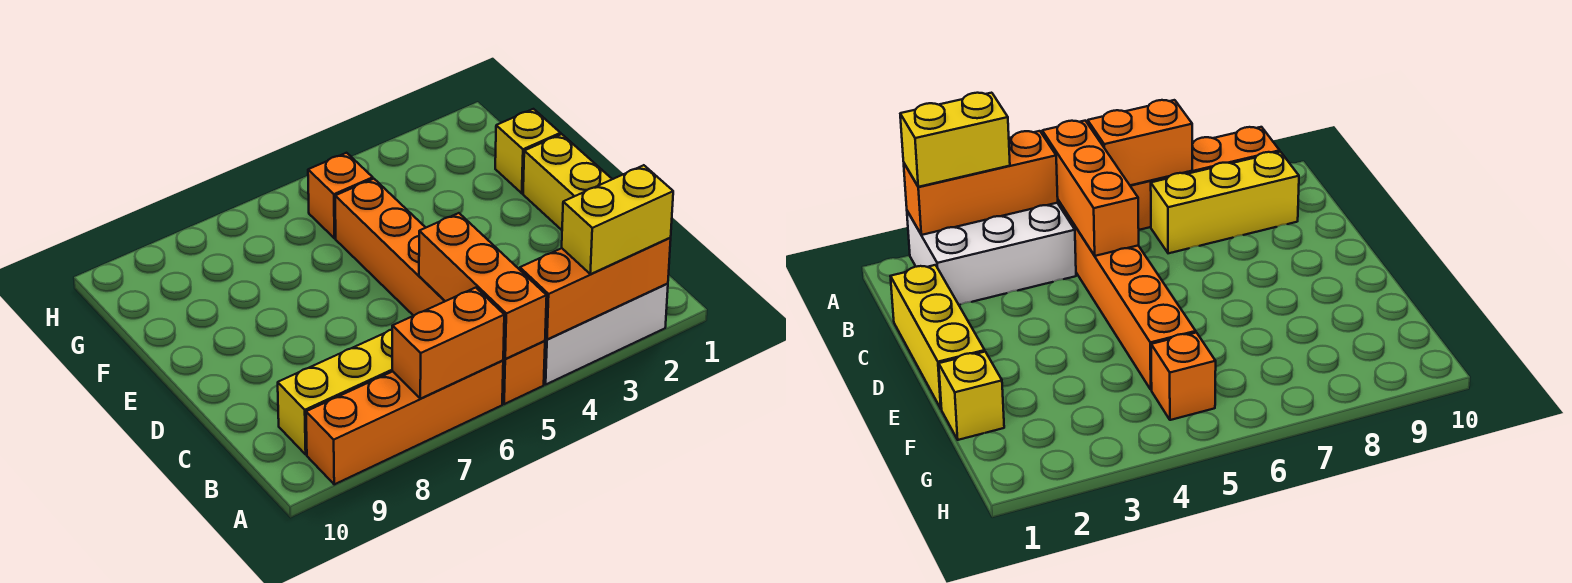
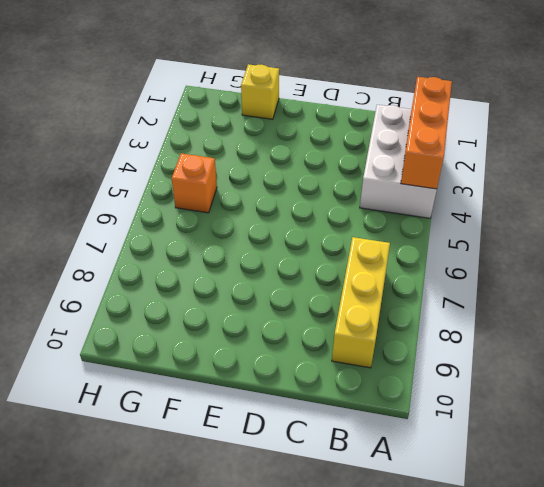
none -> orange brick A5:F5 level 1
none -> orange brick A6:A9 level 1

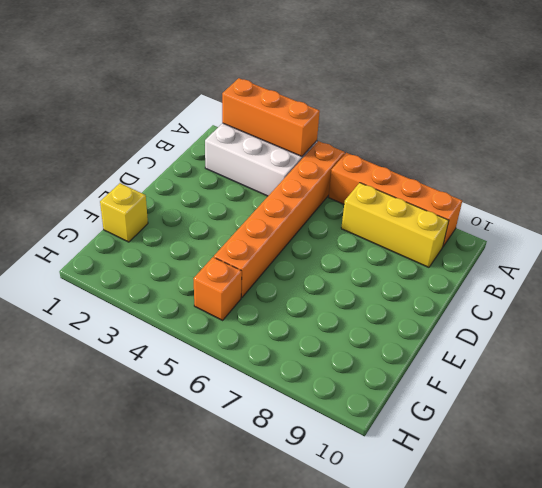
none -> yellow brick C1:E1 level 1
none -> orange brick A5:C5 level 2

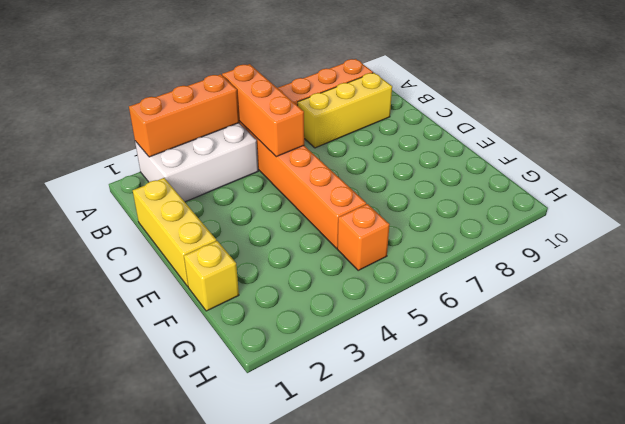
none -> orange brick A6:A7 level 2
none -> yellow brick A2:A3 level 3

